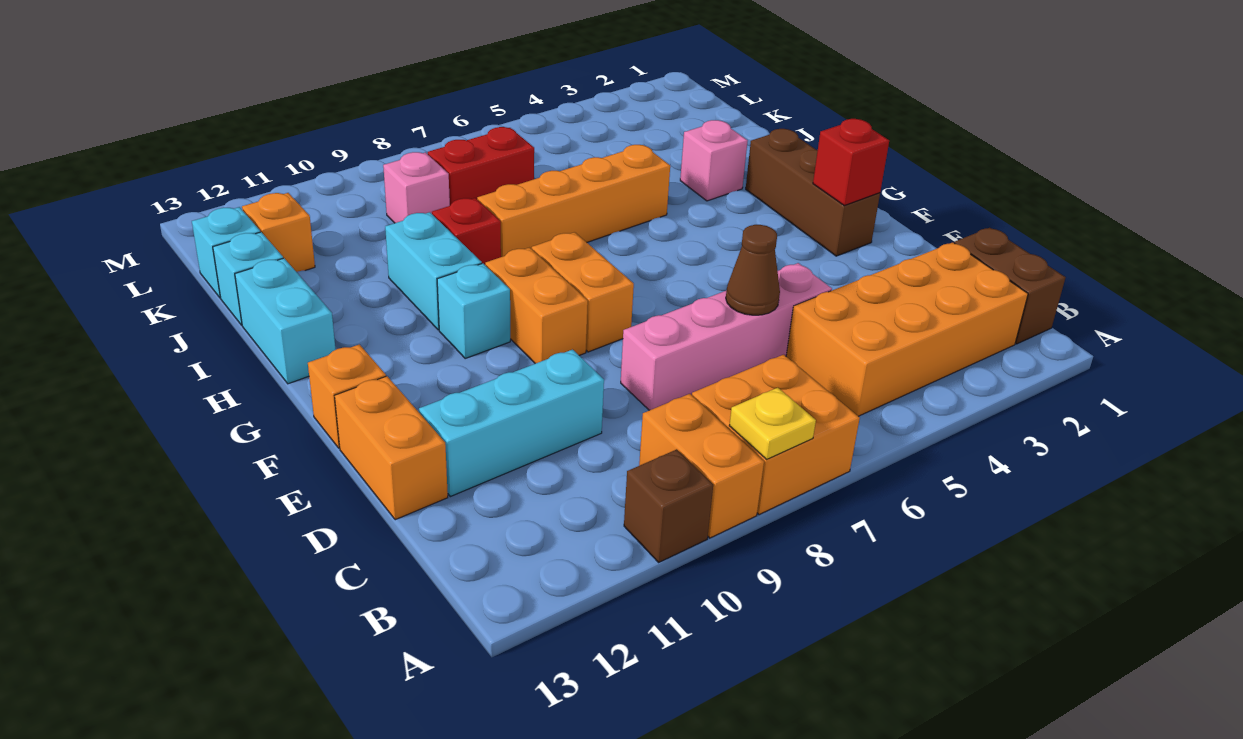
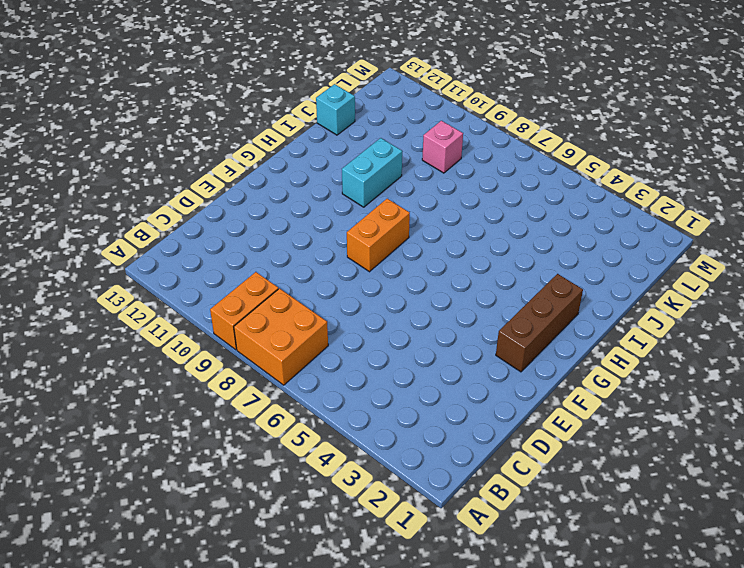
none -> brown brick A10 level 1
none -> brown brick B1:C1 level 1
none -> orange brick B2:C5 level 1

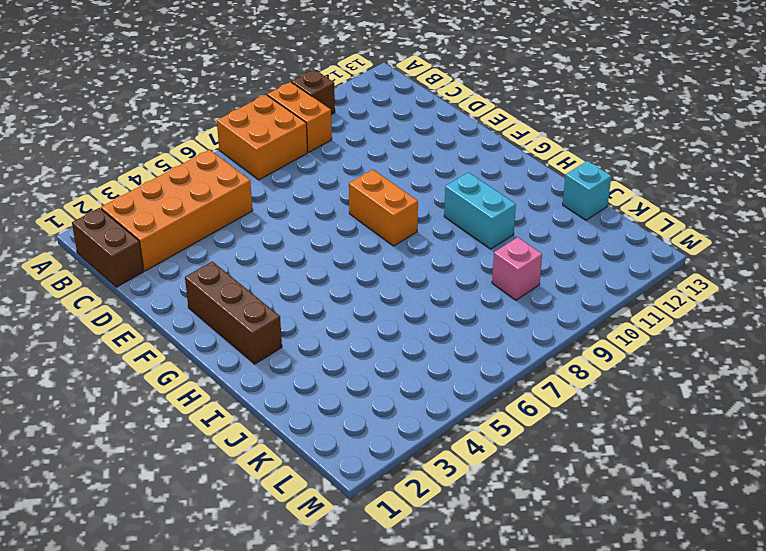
none -> pink brick D5:D8 level 1
none -> cyan brick D10:D12 level 1
none -> orange brick D13:E13 level 1

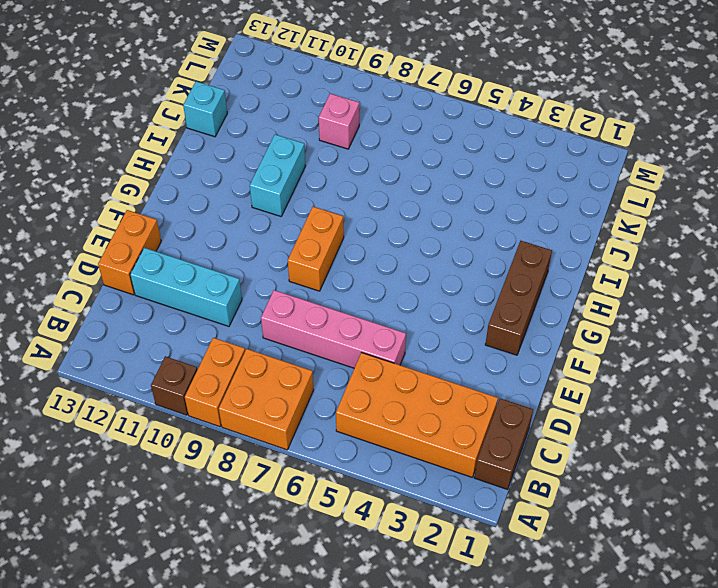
none -> orange brick F9:G9 level 1
none -> orange brick F13 level 1
none -> cyan brick G10 level 1

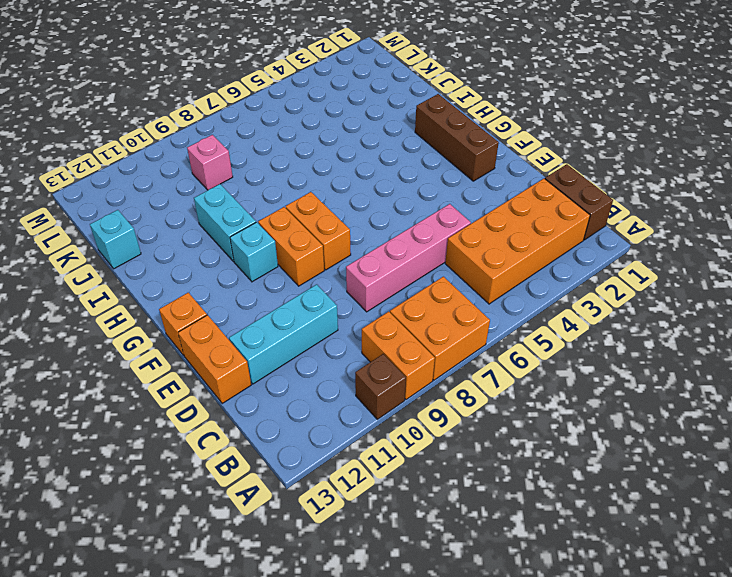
none -> cyan brick H13:I13 level 1
none -> pink brick I3 level 1
none -> orange brick I5:I8 level 1

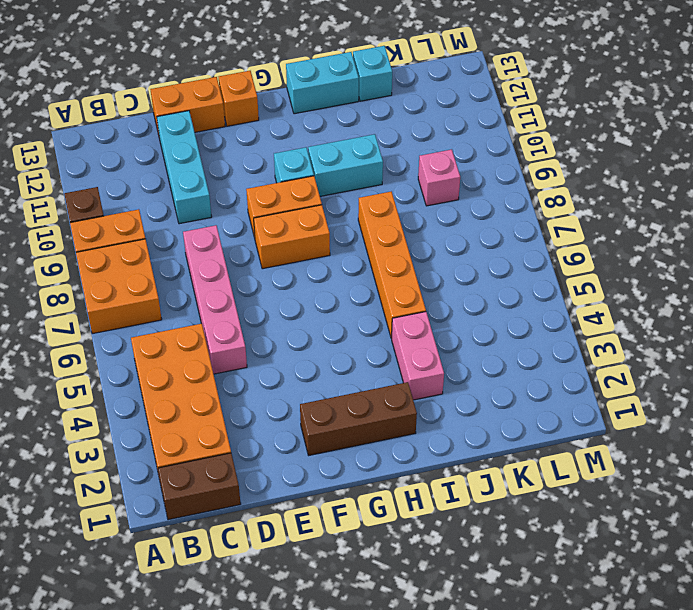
pink brick I3:I4 level 1 -> pink brick I3 level 1
none -> red brick I9 level 1
none -> red brick K7:K8 level 1
none -> orange brick K12 level 1

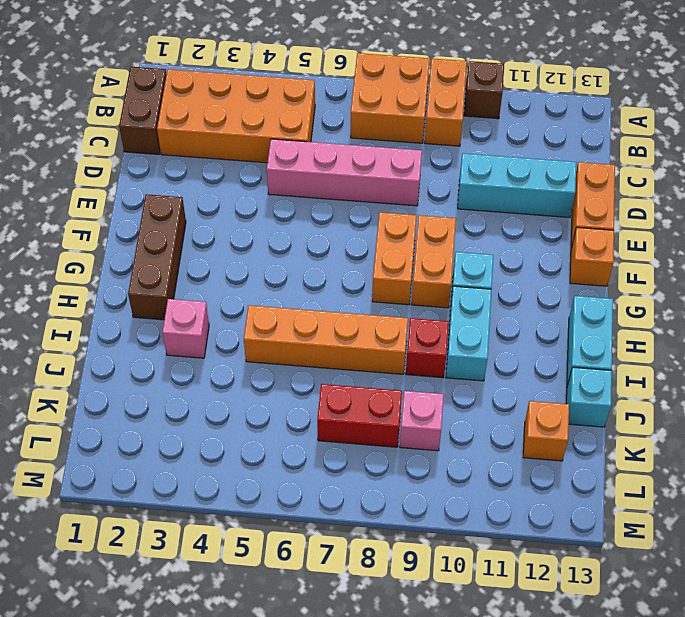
none -> cyan brick K13 level 1
none -> yellow plate A8 level 2
none -> brown cone D6 level 2

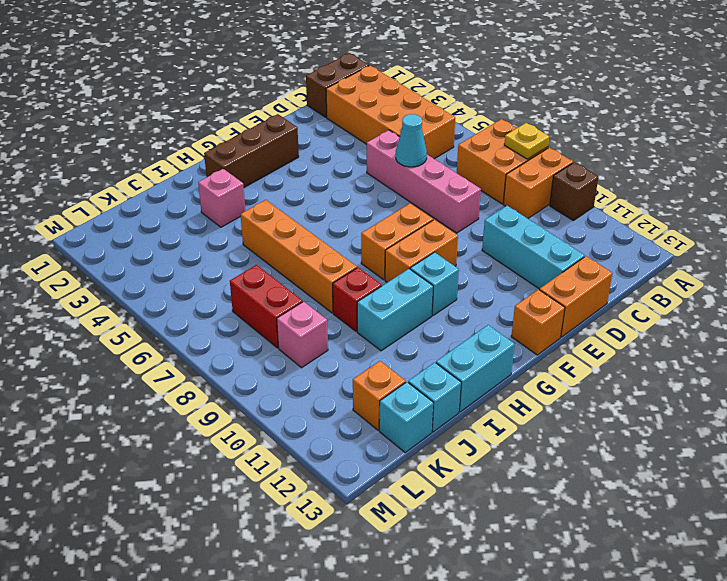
cyan cone D6 level 2 -> brown cone D6 level 2
none -> red brick F2 level 2

